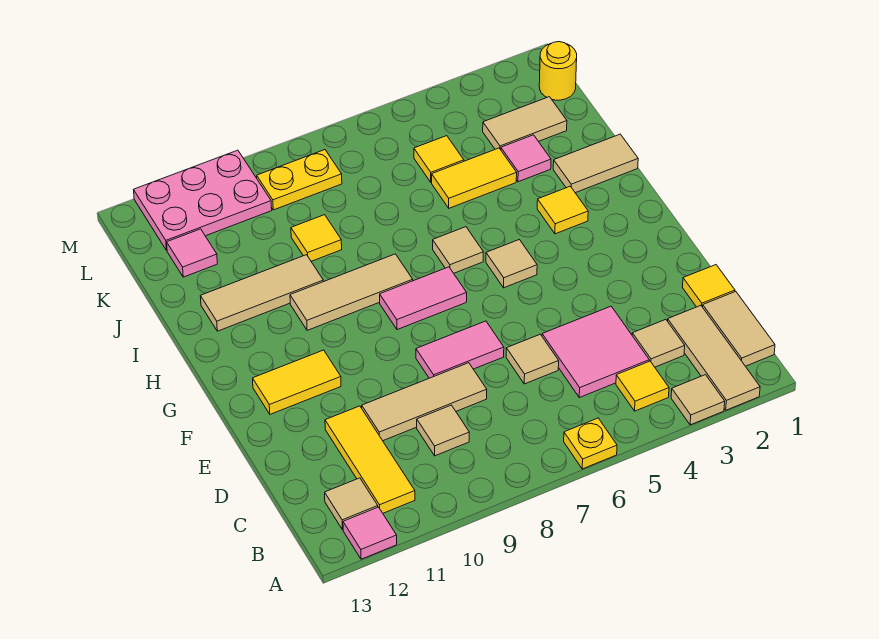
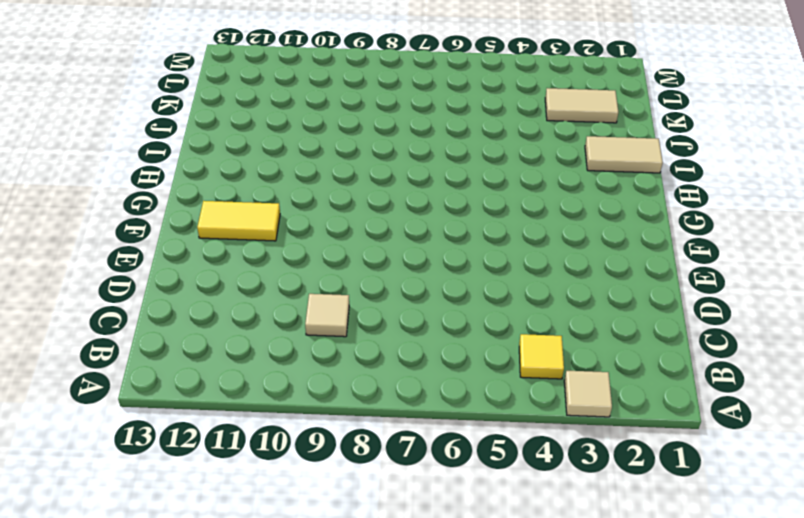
none -> tan tile A2:C2 level 1
none -> yellow plate A6 level 1
none -> pink tile A12 level 1
none -> tan tile B1:C1 level 1

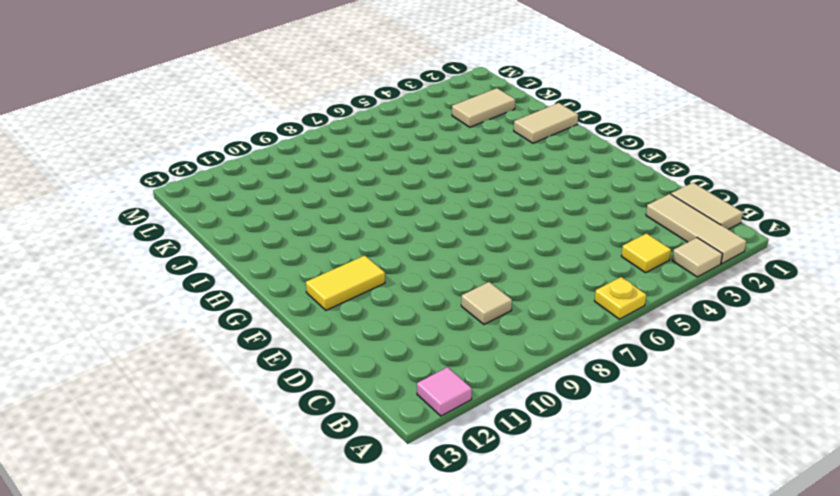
none -> yellow tile B11:D11 level 1
none -> tan tile B12 level 1
none -> tan tile C3 level 1
none -> pink tile C4:D5 level 1

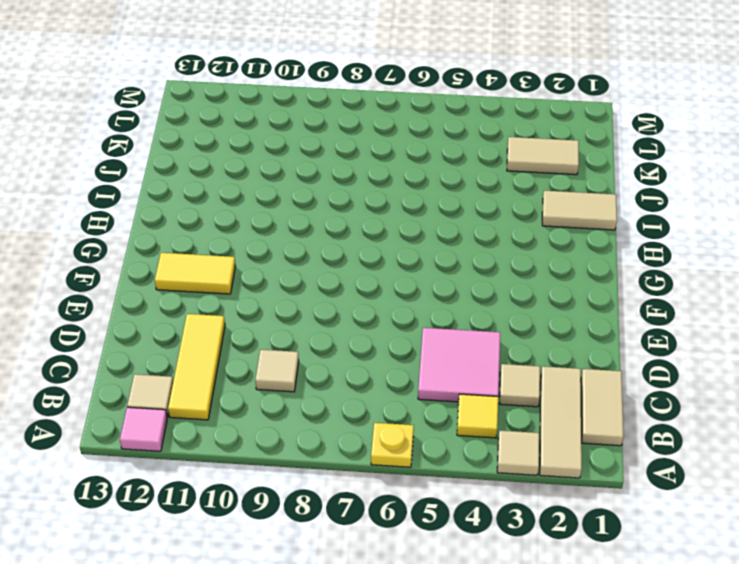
none -> yellow tile D1 level 1
none -> tan tile D6 level 1
none -> tan tile D8:D10 level 1
none -> pink tile E7:E8 level 1

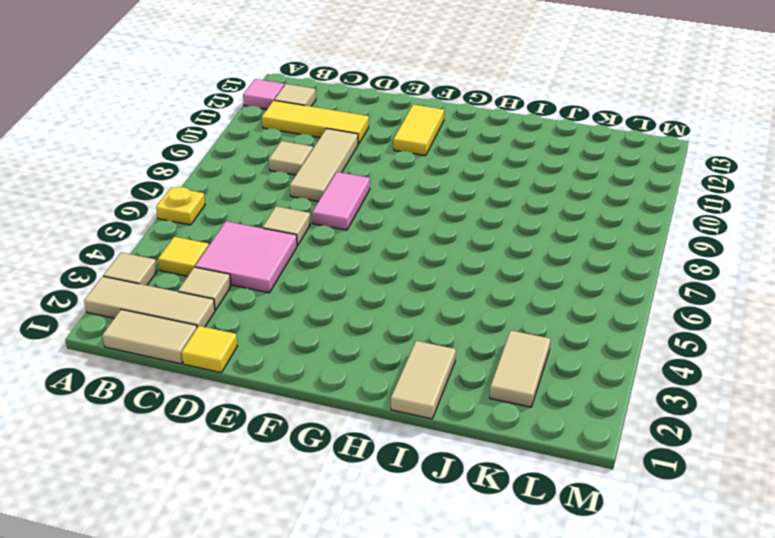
none -> tan tile G5 level 1
none -> pink tile G7:G8 level 1
none -> yellow tile H3 level 1
none -> tan tile H6 level 1

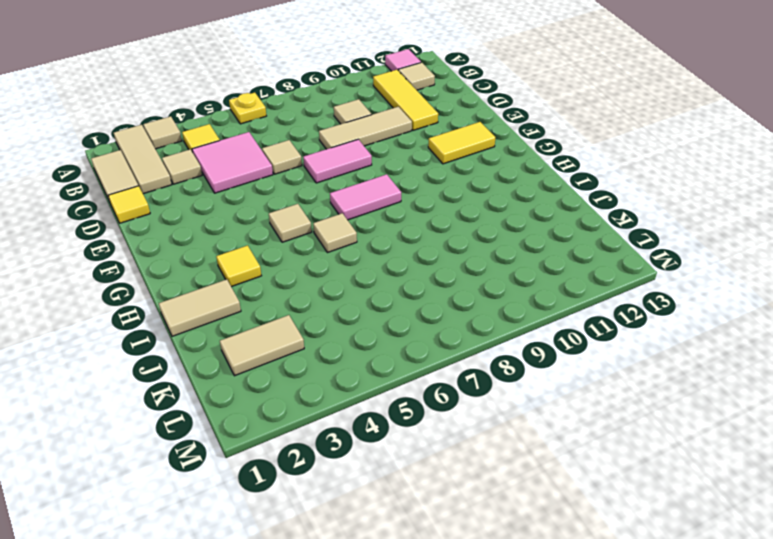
none -> tan tile H8:H10 level 1
none -> tan tile I10:I12 level 1
none -> pink tile J3 level 1
none -> yellow tile J4:J5 level 1

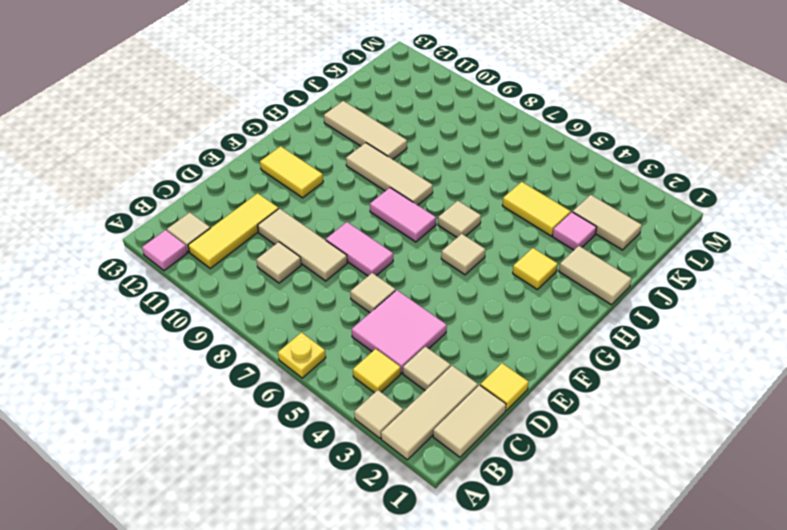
none -> yellow tile J9 level 1
none -> yellow tile K5 level 1
none -> pink tile K12 level 1
none -> yellow round brick L1 level 1

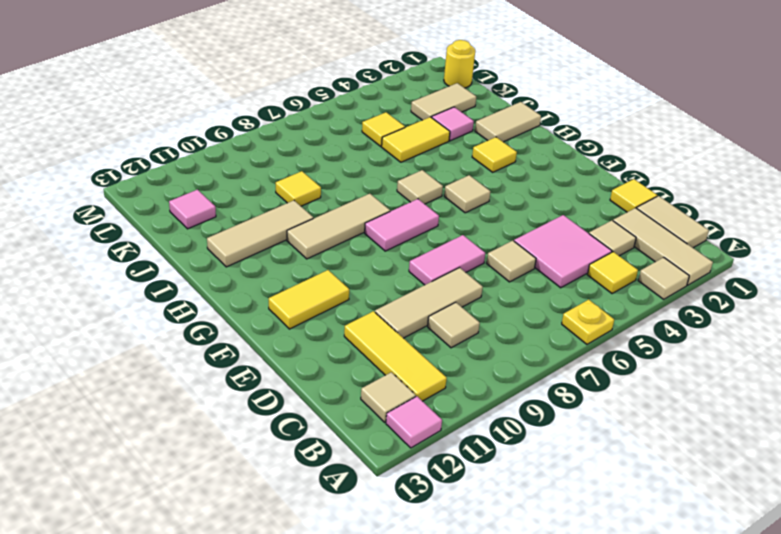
none -> yellow plate L8:L9 level 1
none -> pink plate L10:M12 level 1

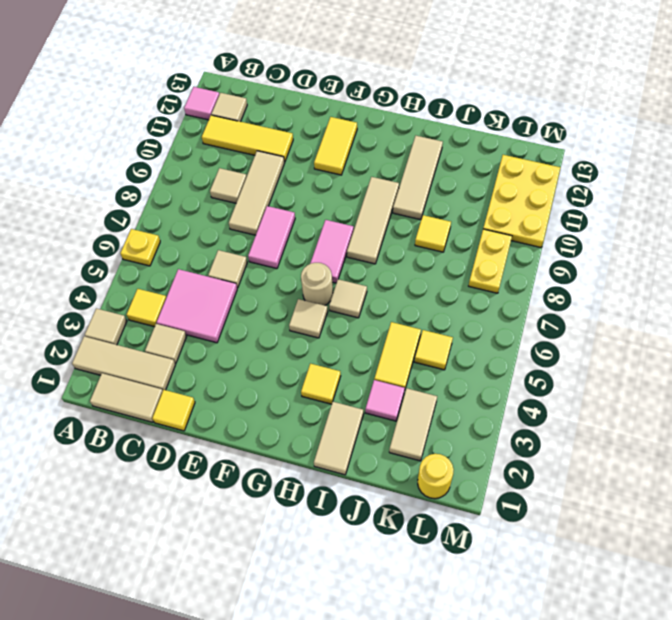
tan round brick G6 level 1 -> none
yellow plate L10:M12 level 1 -> pink plate L10:M12 level 1
none -> pink tile K12 level 1

